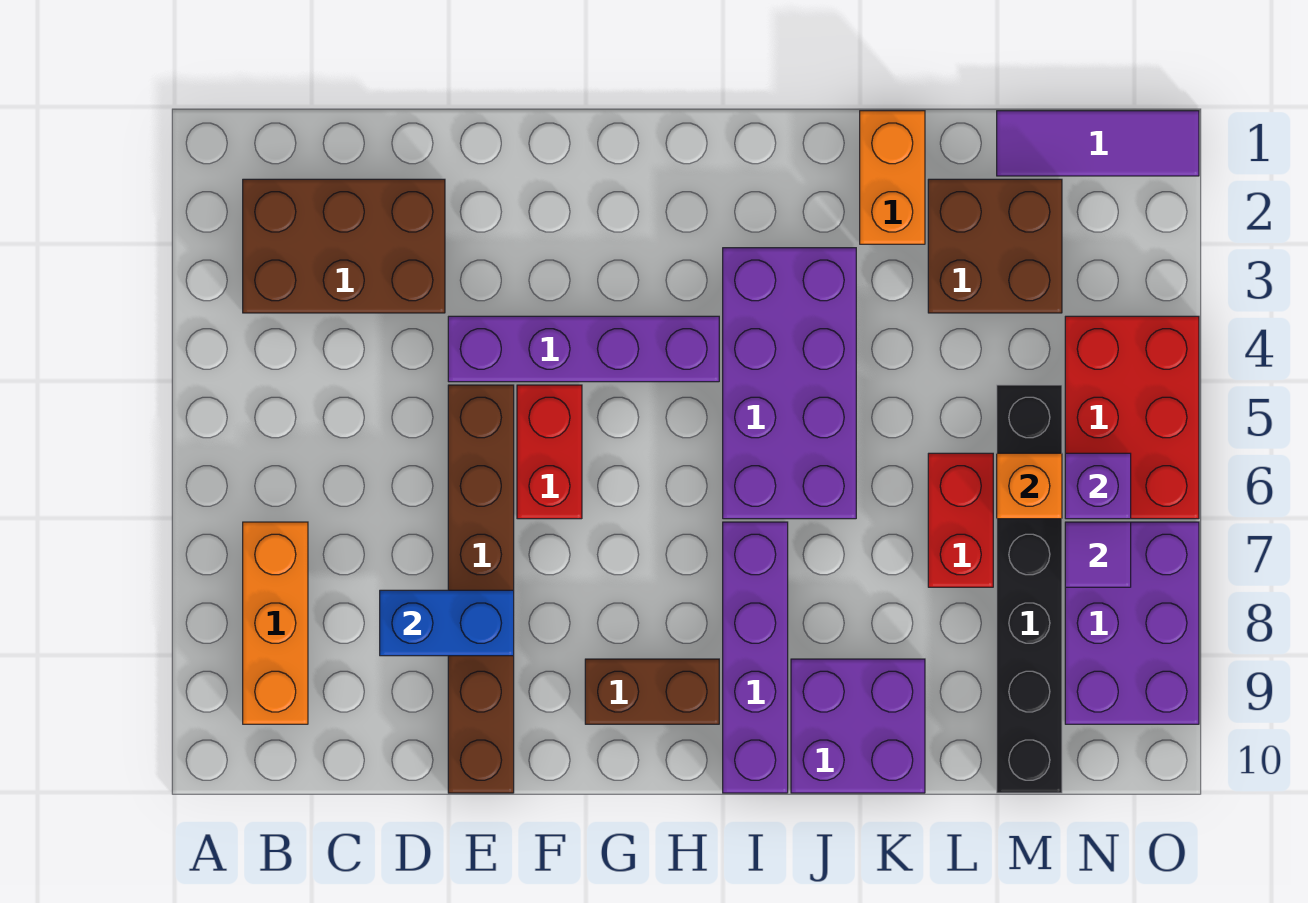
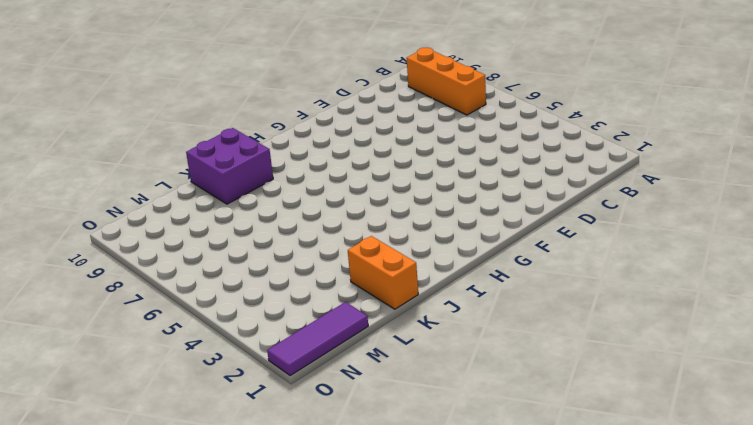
none -> brown brick B2:D3 level 1
none -> purple brick E4:H4 level 1
none -> brown brick E5:E10 level 1

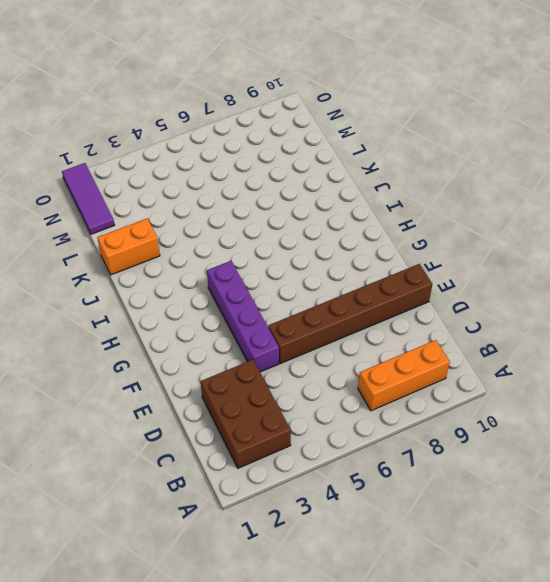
none -> red brick F5:F6 level 1
none -> brown brick G9:H9 level 1
none -> purple brick I3:J6 level 1

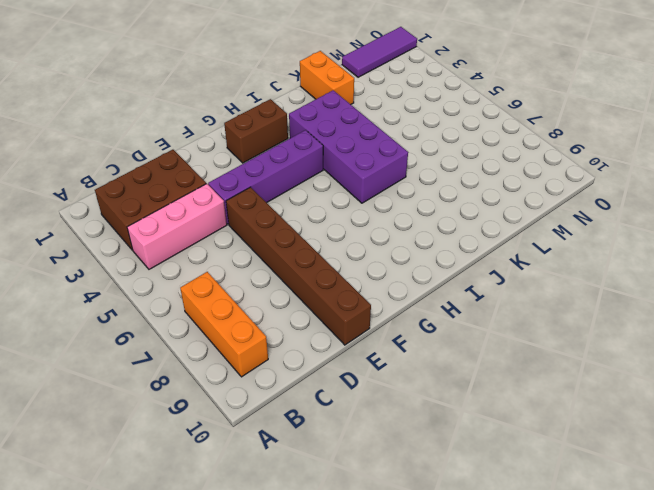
pink brick B4:D4 level 1 -> none
brown brick G2:H2 level 1 -> brown brick G9:H9 level 1
none -> red brick F5:F6 level 1
none -> purple brick I7:I10 level 1
none -> purple brick J9:K10 level 1

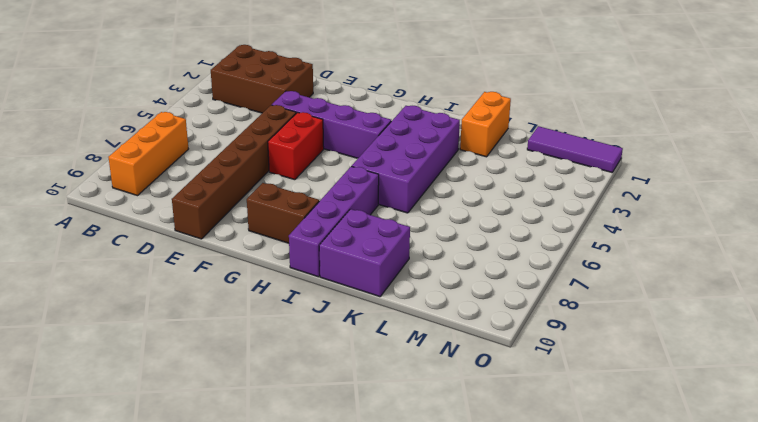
none -> brown brick L2:M3 level 1
none -> red brick L6:L7 level 1
none -> black brick M5:M10 level 1

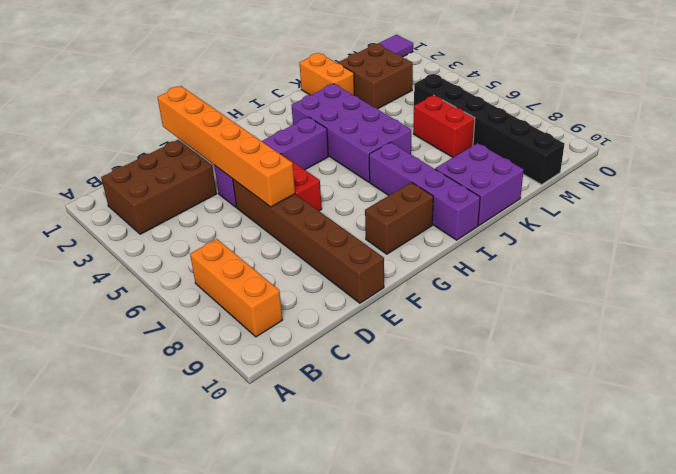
orange brick E1:E6 level 2 -> none
none -> red brick N4:O6 level 1
none -> purple brick N7:O9 level 1
none -> blue brick D8:E8 level 2

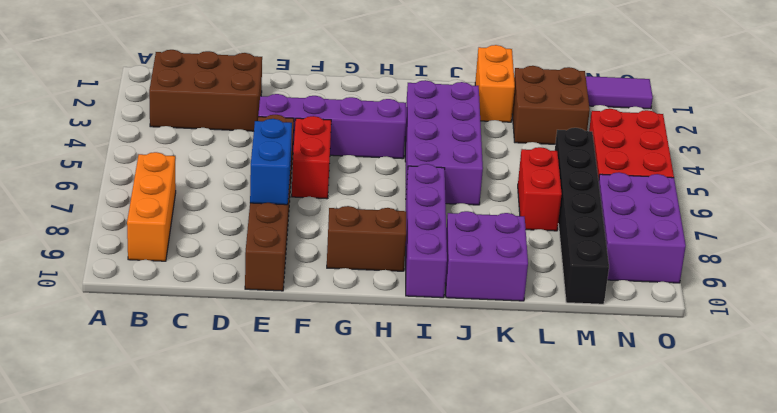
blue brick E7:E8 level 2 -> blue brick D8:E8 level 2
none -> orange brick M6 level 2
none -> purple brick N6 level 2
none -> purple tile N7 level 2

